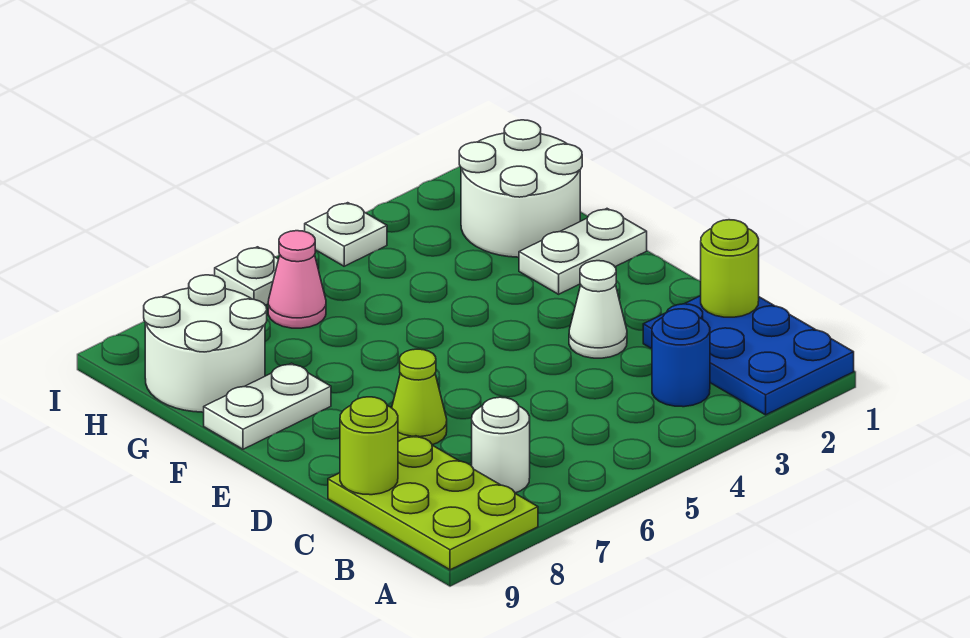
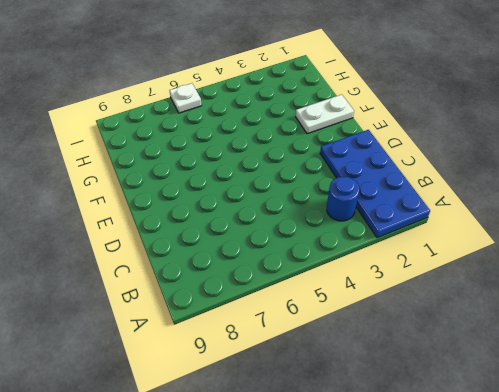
blue plate A1:D2 level 1 -> blue plate A1:C2 level 1
none -> lime plate A8:C9 level 1
none -> white round brick B7 level 1
none -> white cone D3 level 1

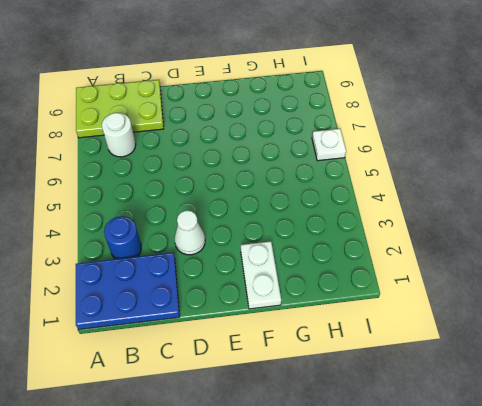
none -> lime cone D7 level 1
none -> white plate F8:F9 level 1
none -> white round brick G1:H2 level 1

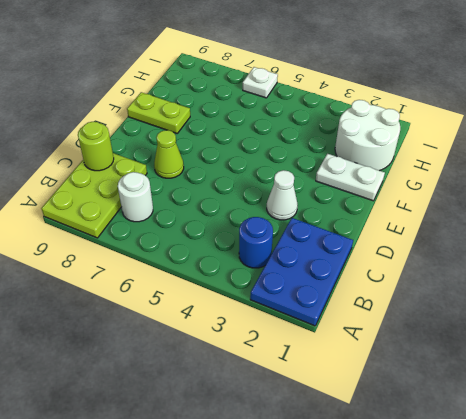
lime plate F8:F9 level 1 -> white plate F8:F9 level 1
none -> white round brick G8:H9 level 1
none -> pink cone H6 level 1
none -> white plate I4 level 1

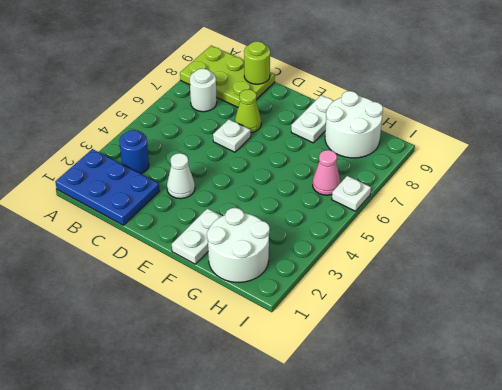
white plate D6 level 1 -> white plate I4 level 1
none -> lime round brick C1 level 2

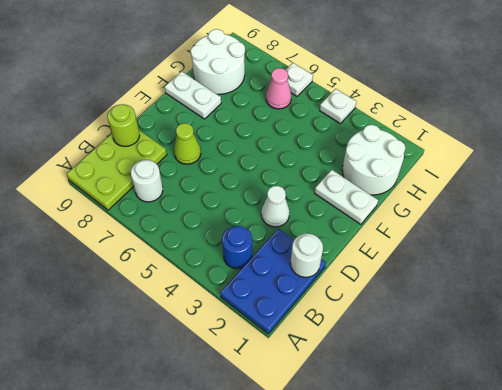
white round brick C1 level 2 -> lime round brick C1 level 2

